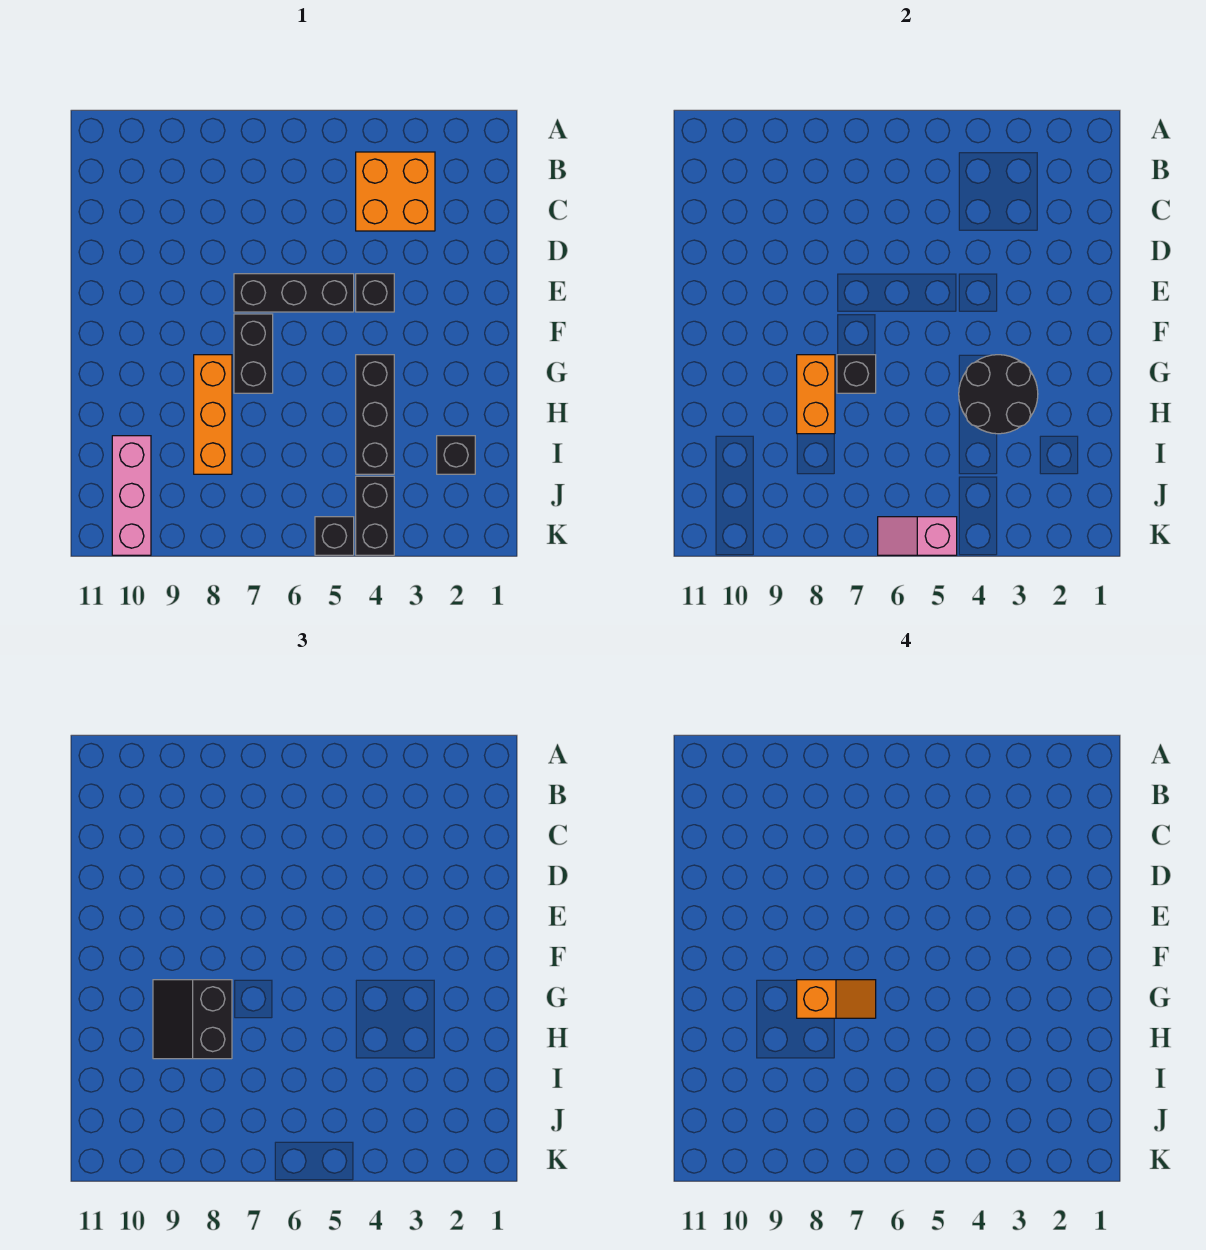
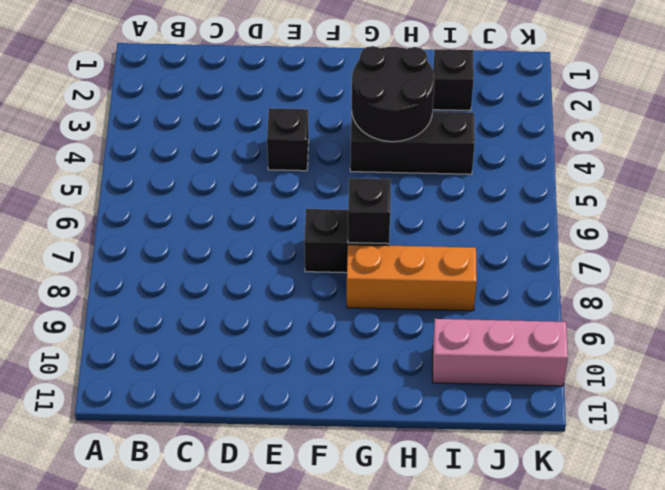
none -> orange brick B3:C4 level 1
none -> black brick E5:E7 level 1
none -> black brick J4:K4 level 1

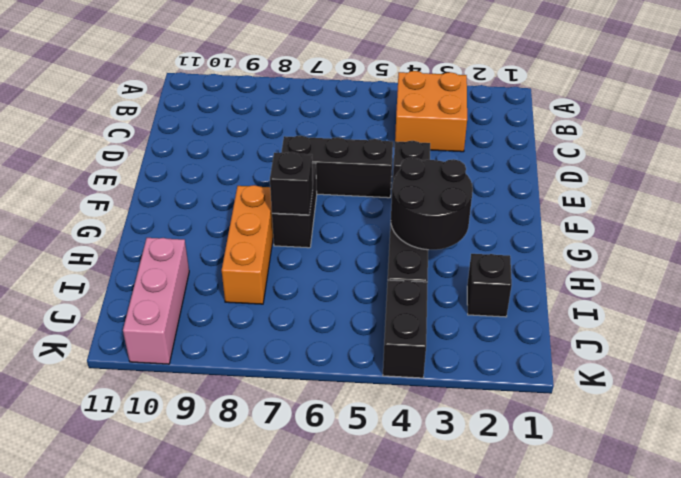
none -> black brick K5 level 1
none -> orange brick G8:H8 level 2
none -> pink slope K5:K6 level 2 top 5

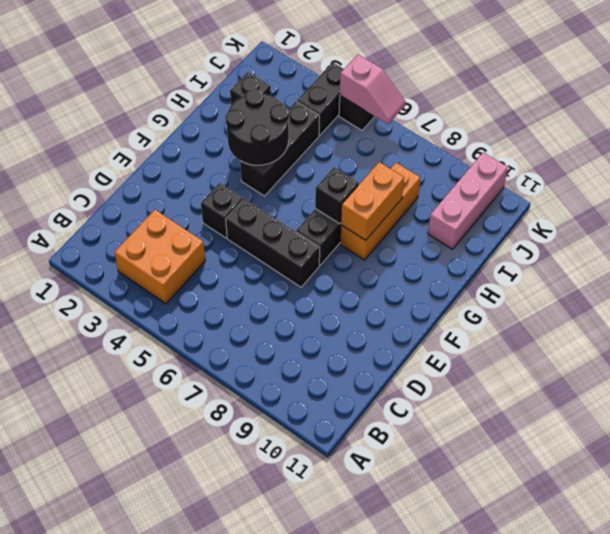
none -> black slope G8:H9 level 3 top 8
none -> orange slope G7:G8 level 4 top 8

